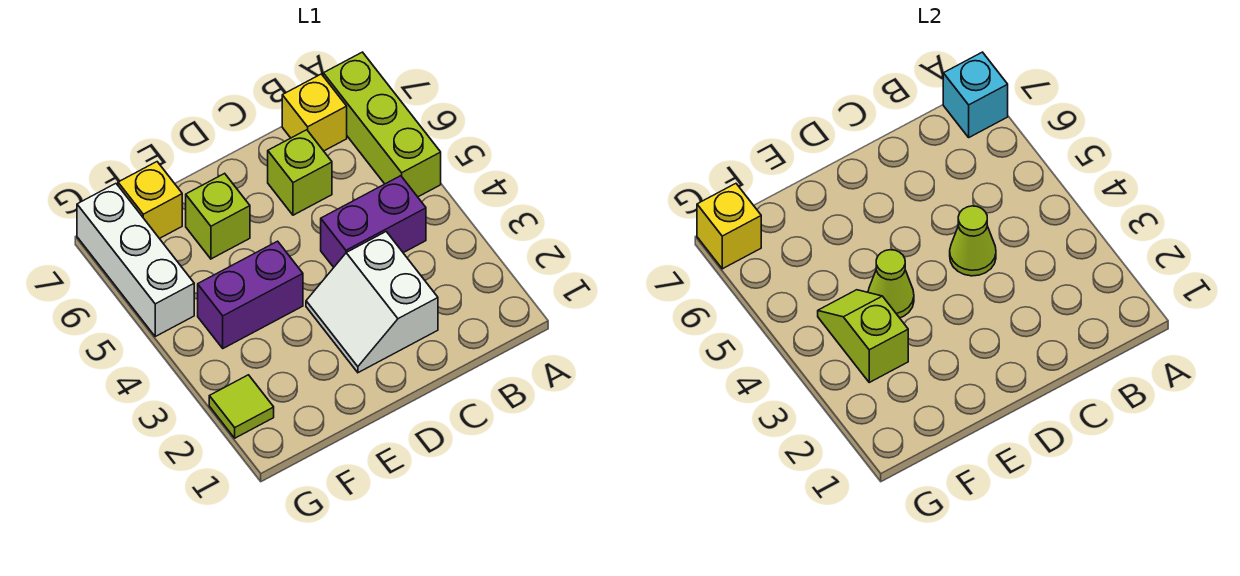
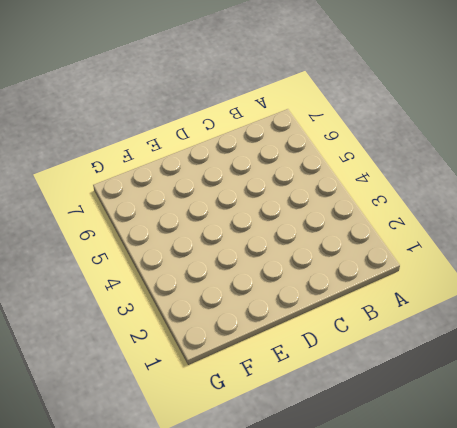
none -> lime brick A5:A7 level 1
none -> purple brick B4:C4 level 1
none -> yellow brick B7 level 1

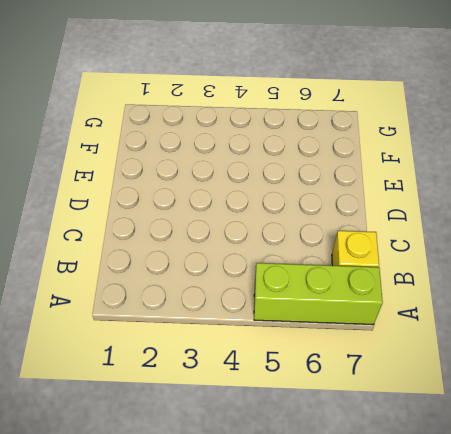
none -> purple brick B4:C4 level 1
none -> white slope C2:D3 level 1 top C
none -> lime brick C6 level 1

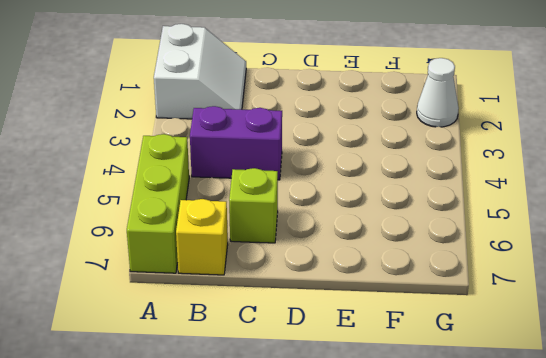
white slope A1:B2 level 1 top A -> white slope C2:D3 level 1 top C
white cone G2 level 1 -> lime tile G2 level 1
none -> purple brick E4:F4 level 1
none -> lime brick E6 level 1
none -> yellow brick F7 level 1

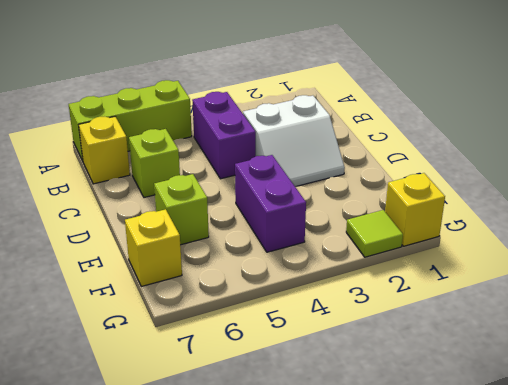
yellow brick G1 level 1 -> yellow brick G7 level 2
none -> white brick G5:G7 level 1
none -> cyan brick A7 level 2
none -> lime cone C4 level 2

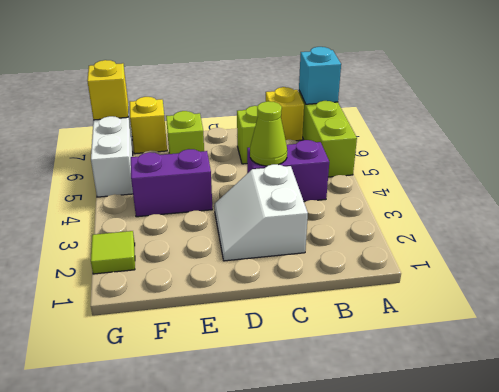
none -> lime cone E4 level 2
none -> lime slope F3:F4 level 2 top 3

